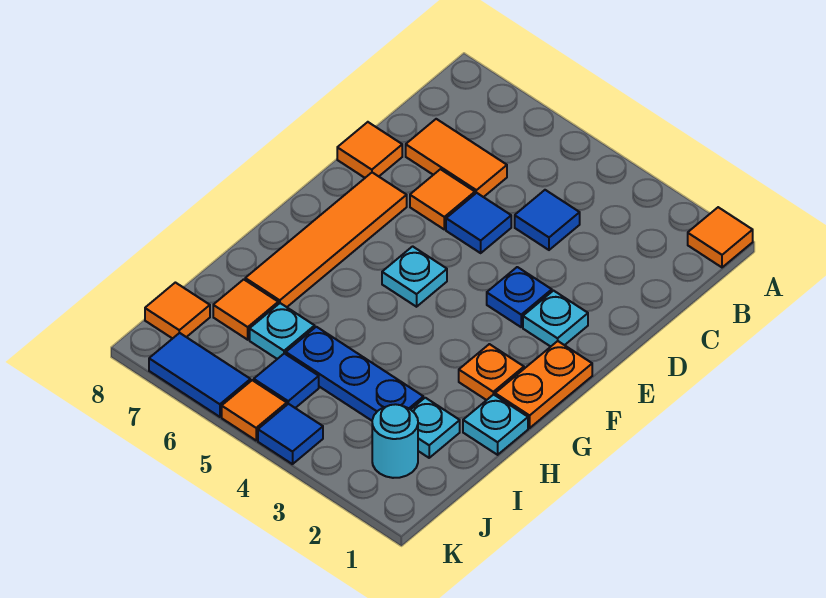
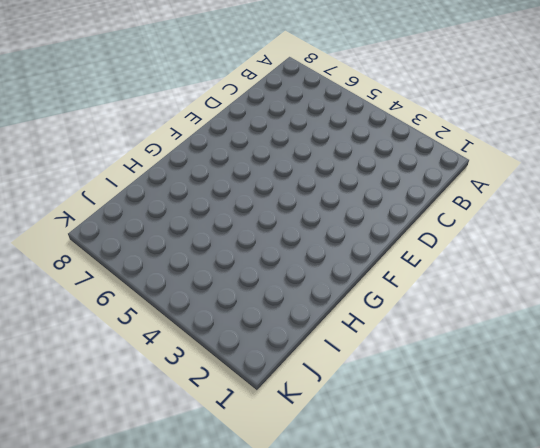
none -> orange tile A1 level 1
none -> blue tile C4 level 1
none -> orange tile C6:C7 level 1

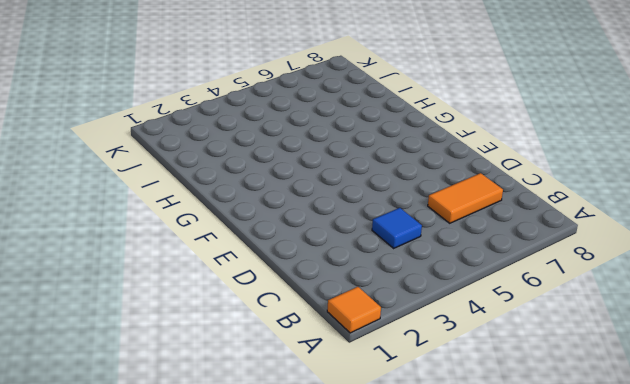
none -> blue tile D5 level 1
none -> orange tile D6 level 1
none -> orange tile D8 level 1

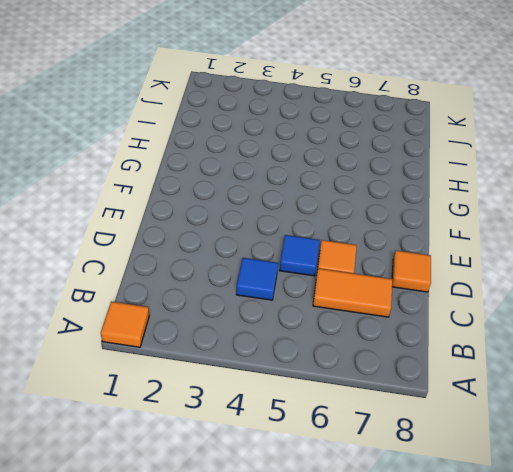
none -> cyan plate E2 level 1
none -> blue plate E3 level 1
none -> orange tile E7:H7 level 1

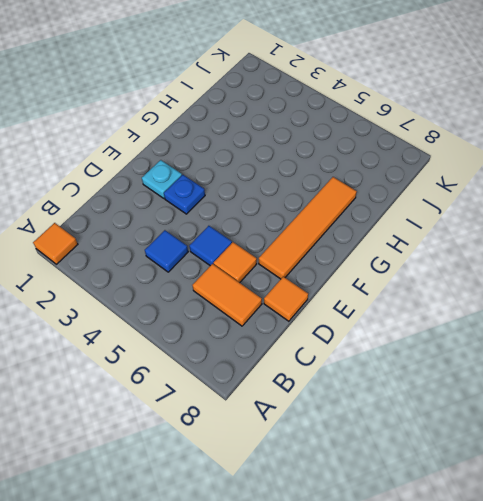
none -> orange plate F1:G1 level 1
none -> cyan plate F5 level 1
none -> orange plate G2 level 1

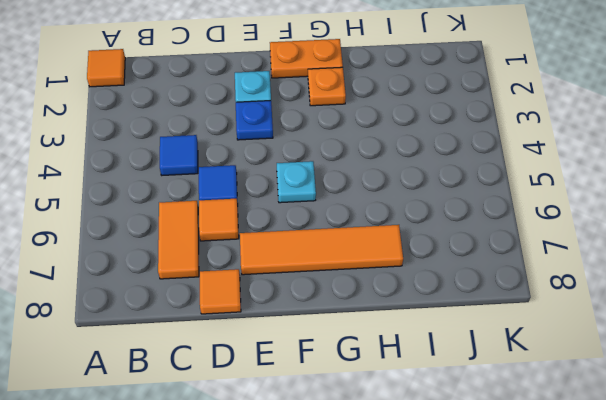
none -> cyan plate H1 level 1
none -> cyan plate I2 level 1
none -> blue plate I3:I5 level 1

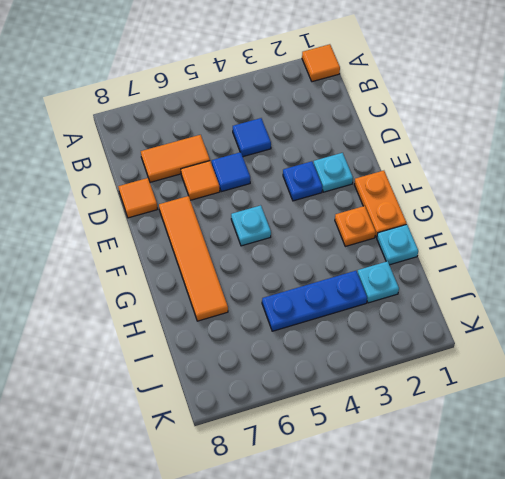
none -> cyan plate I6 level 1
none -> orange tile I7 level 1
none -> cyan round brick J2 level 1

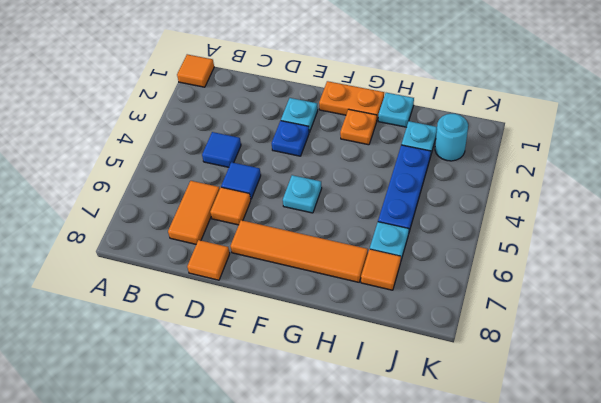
none -> blue tile J5 level 1
none -> orange tile J8 level 1
none -> blue tile K4 level 1

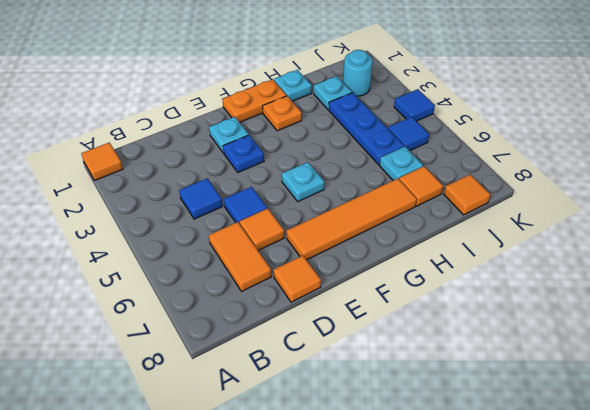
none -> orange tile K5 level 1
none -> blue tile K6:K7 level 1

